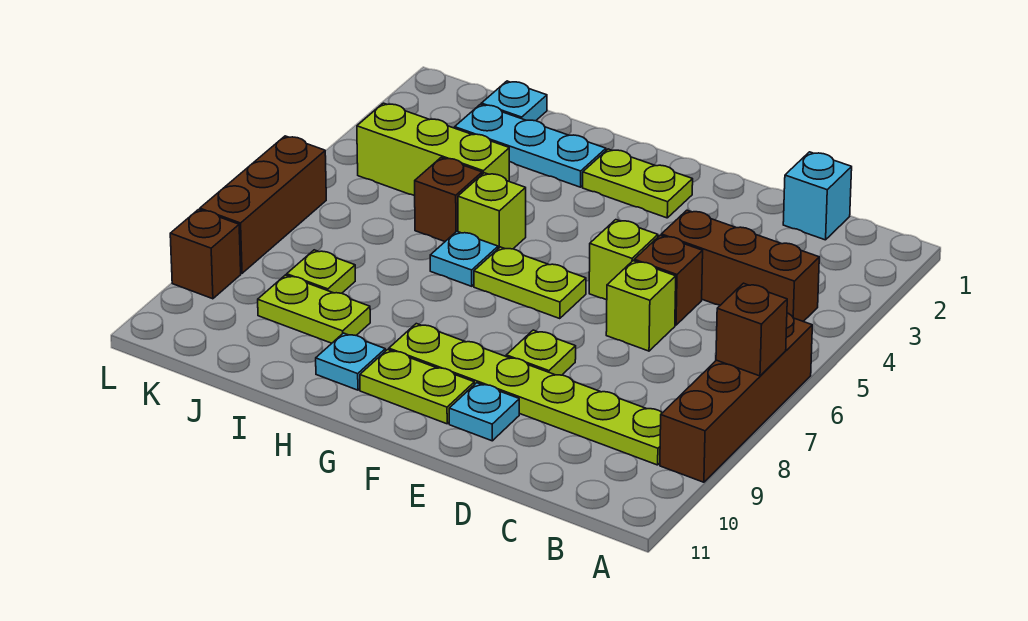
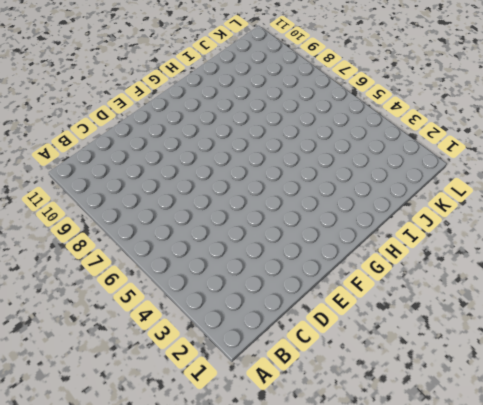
none -> brown brick A6:A9 level 1
none -> brown brick B4:D4 level 1
none -> lime plate B9:G9 level 1

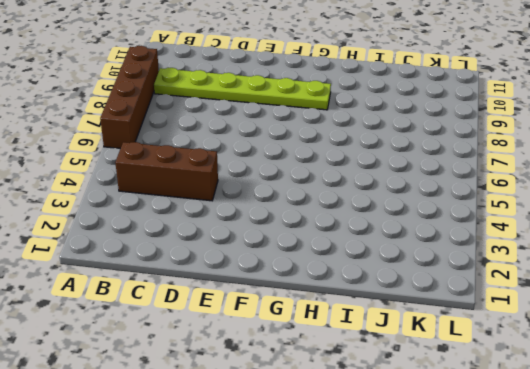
none -> cyan brick C1 level 1
none -> brown brick D5 level 1
none -> lime brick D6 level 1

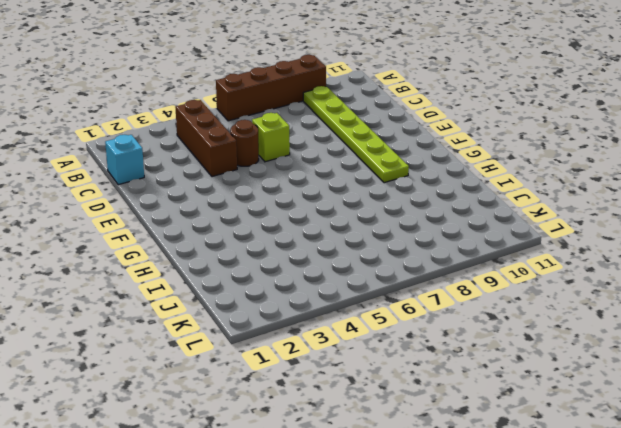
brown round brick D5 level 1 -> brown brick D5 level 1
none -> lime brick E5 level 1
none -> lime plate E8 level 1
none -> cyan plate E10 level 1

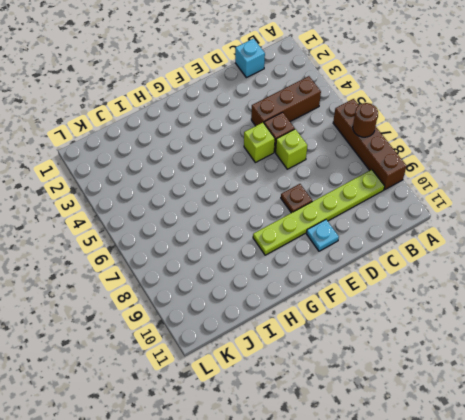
brown round brick A7 level 2 -> brown brick A7 level 2
brown plate E8 level 1 -> lime plate E8 level 1
none -> lime plate F2:G2 level 1
none -> lime plate F6:G6 level 1
none -> lime plate F10:G10 level 1

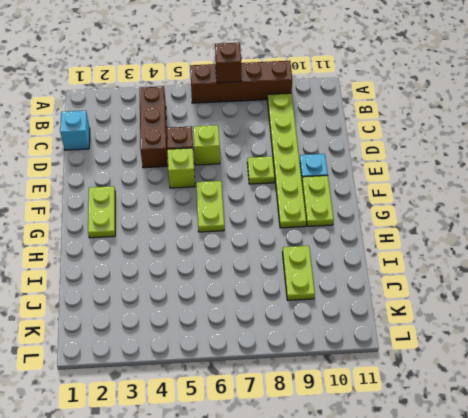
none -> cyan plate H2:J2 level 1
none -> lime brick H5 level 1
none -> cyan plate H6 level 1

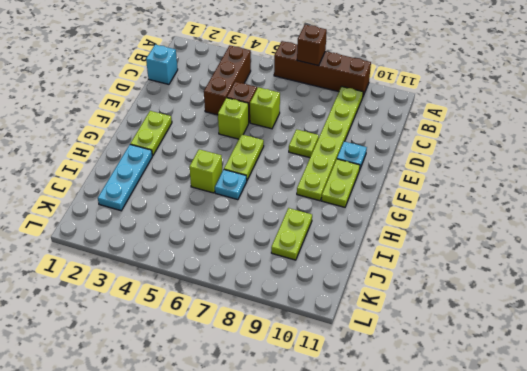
none -> cyan plate H10 level 1
none -> lime brick I4:K4 level 1
none -> brown brick I5 level 1

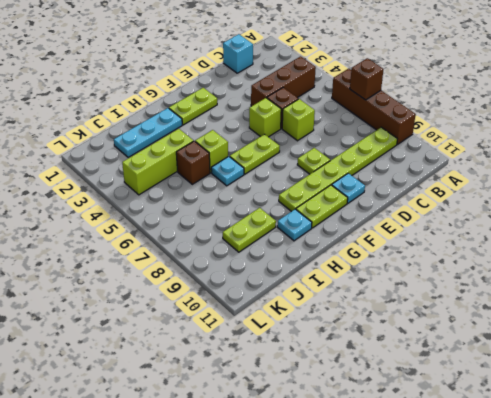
none -> cyan plate J1 level 1
none -> lime plate J8 level 1
none -> brown brick L6:L8 level 1

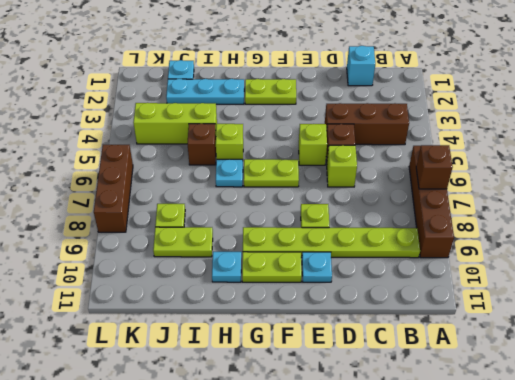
none -> brown brick L9 level 1

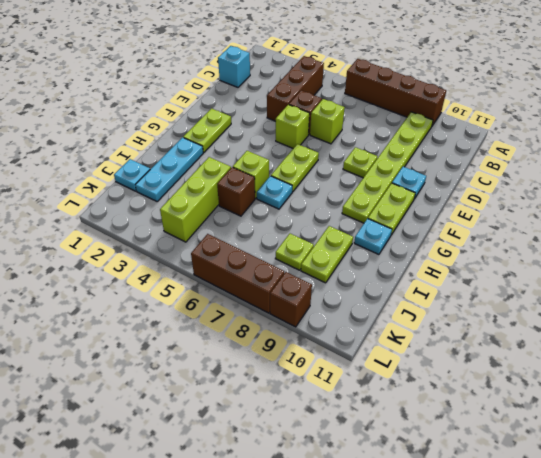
none -> brown brick A7 level 2

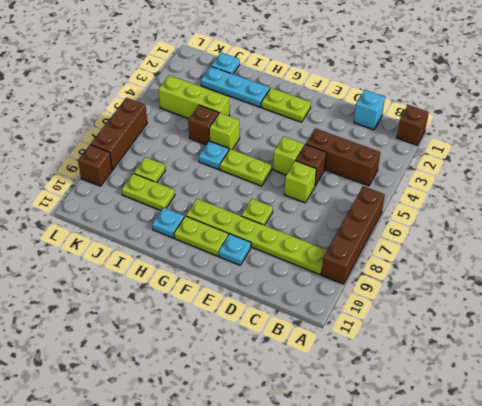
brown brick A1 level 1 -> brown brick A7 level 2

